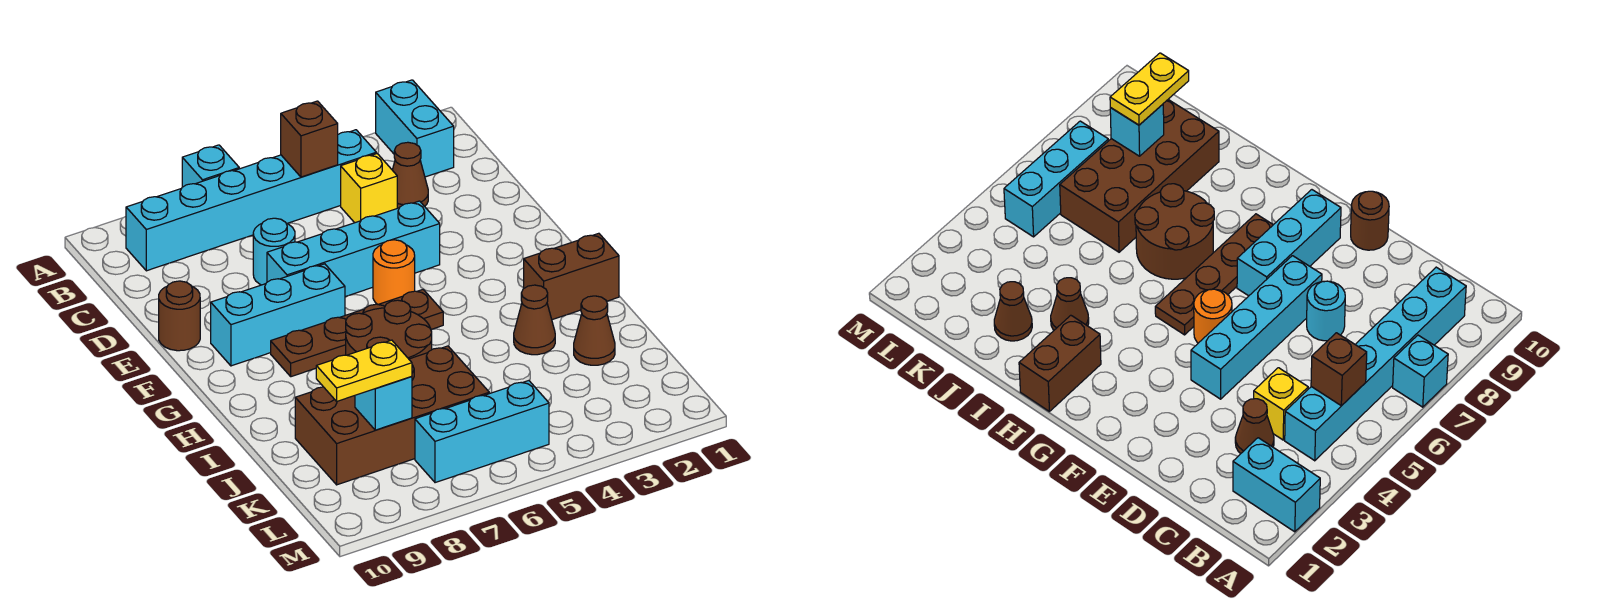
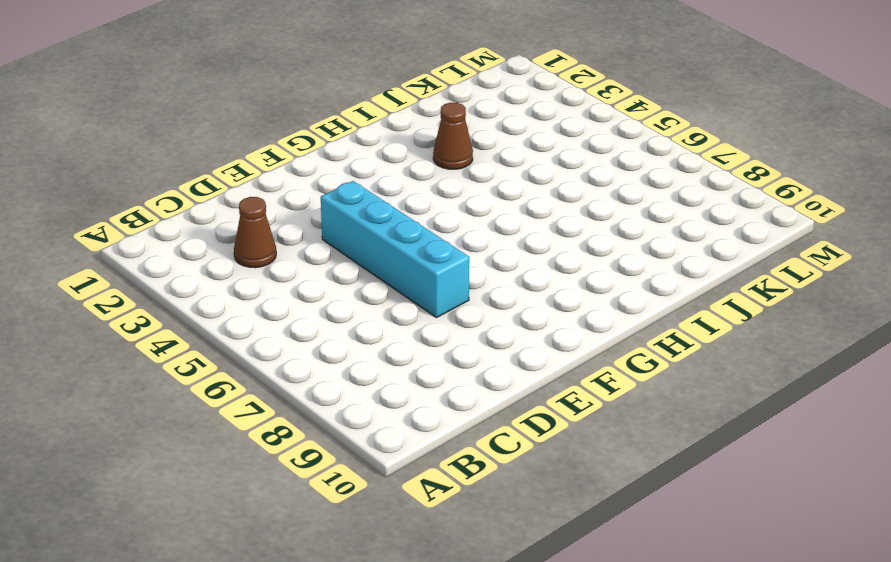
none -> cyan brick A2:B2 level 1
none -> cyan brick A7 level 1
none -> cyan brick B4:B9 level 1

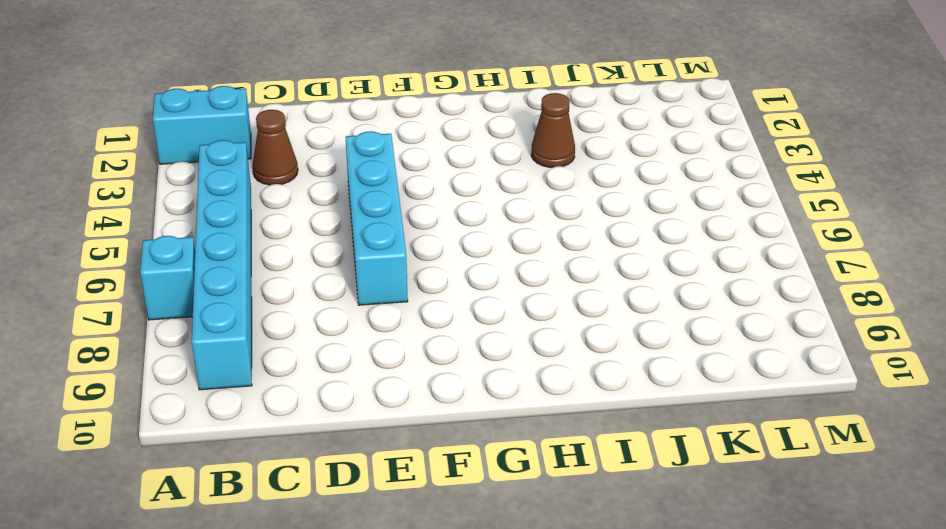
none -> yellow brick C4 level 1
none -> cyan round brick D7 level 1
none -> brown round brick E10 level 1

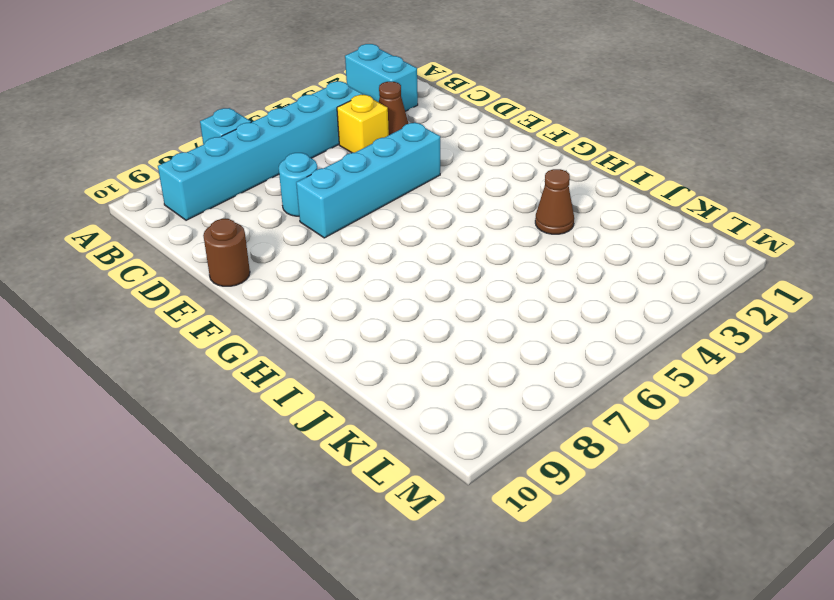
none -> orange round brick F5 level 1
none -> cyan brick F7:F9 level 1
none -> brown plate G5:G8 level 1

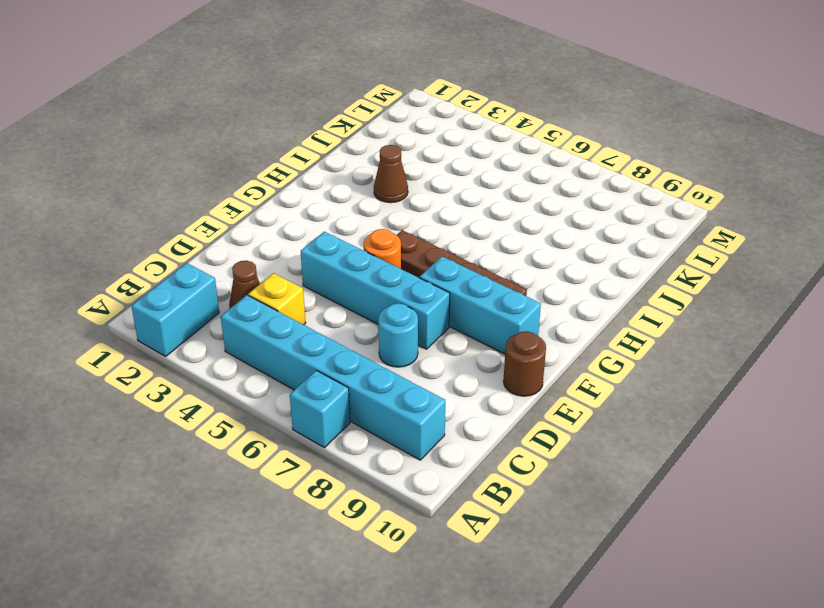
none -> brown brick H1:H2 level 1
none -> brown round brick H6:I7 level 1
none -> brown cone J2 level 1

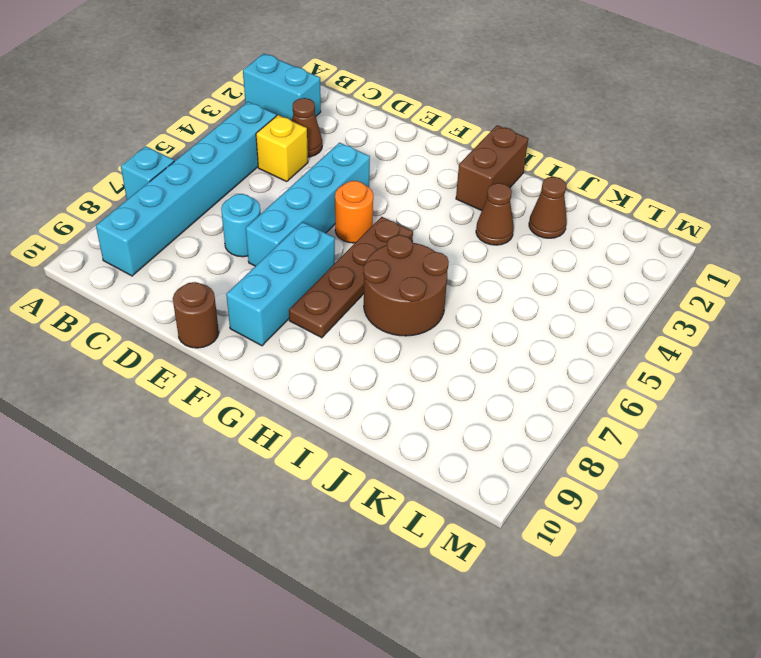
none -> brown brick J6:K9 level 1
none -> cyan brick L5:L7 level 1
none -> brown brick B5 level 2

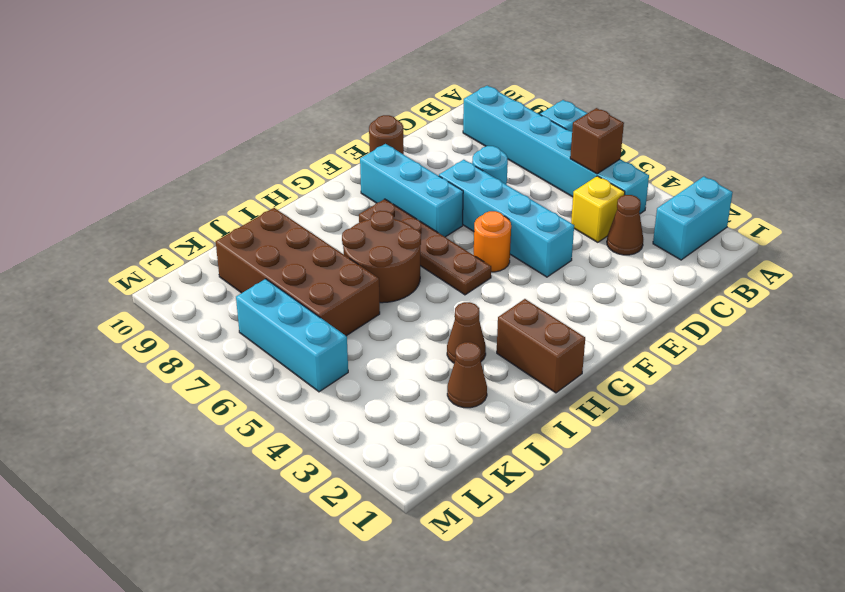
none -> cyan brick K8 level 2
none -> yellow plate K8:K9 level 3

